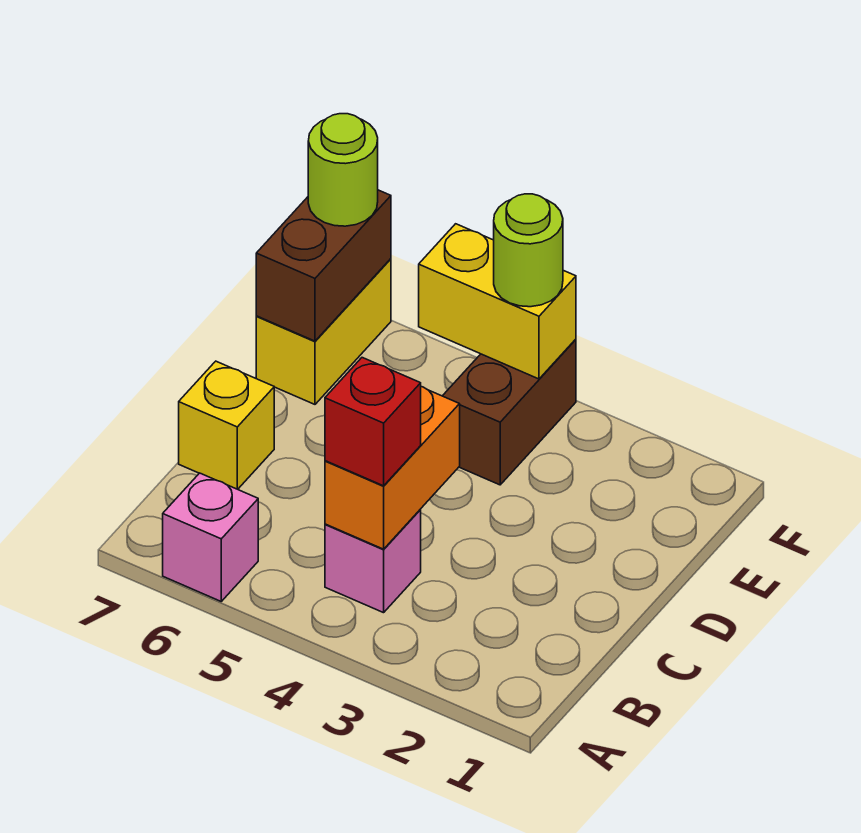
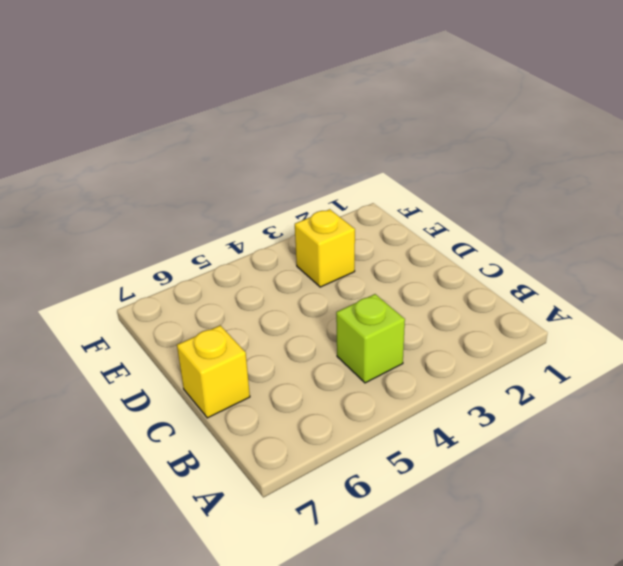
lime brick B4 level 1 -> pink brick B4 level 1
yellow brick E3 level 1 -> none
none -> pink brick A6 level 1
none -> brown brick E4:F4 level 1

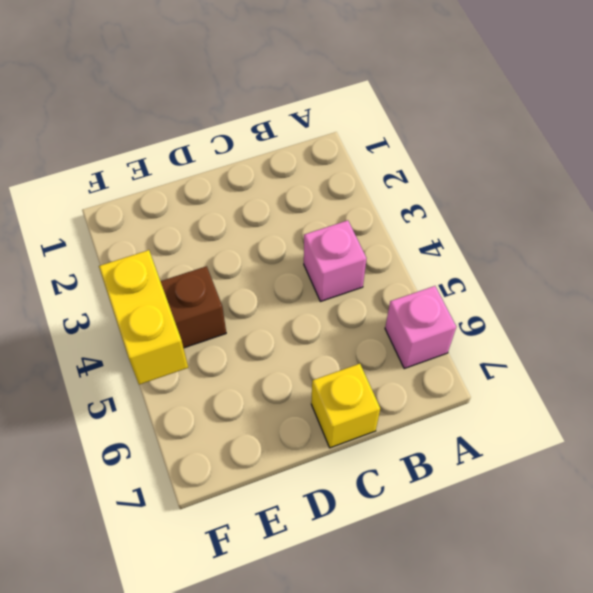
none -> yellow brick E7:F7 level 1
none -> orange brick B4:C4 level 2

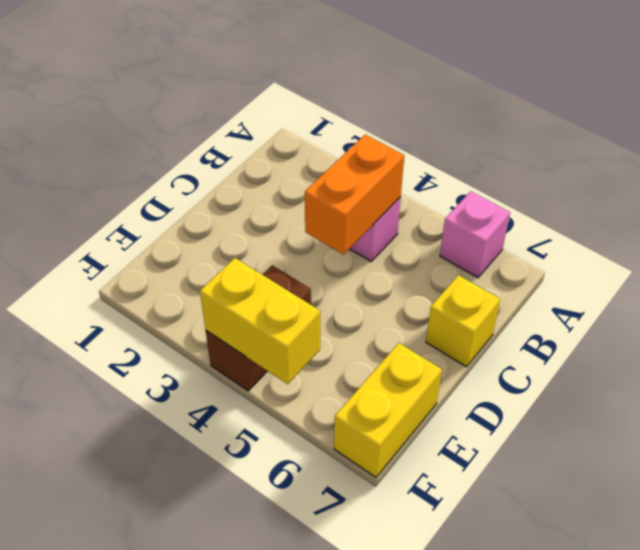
none -> brown brick E7:F7 level 2
none -> red brick B4 level 3

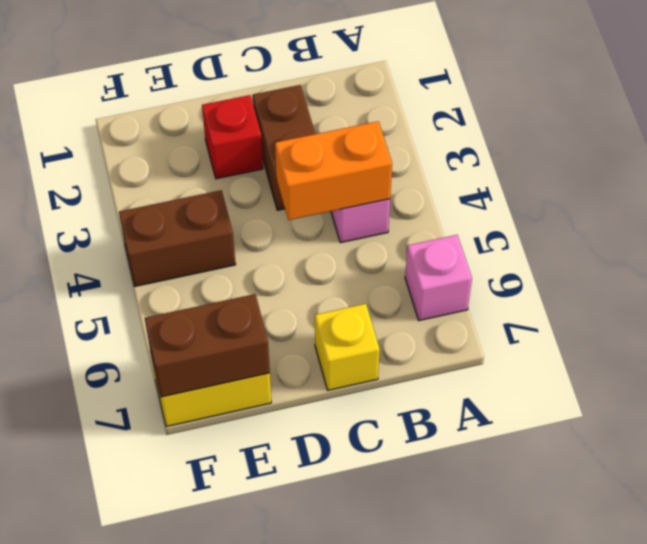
brown brick C2:C3 level 1 -> none
red brick D2 level 1 -> red brick B4 level 3
none -> yellow brick F4:F5 level 2
none -> lime round brick F4 level 3

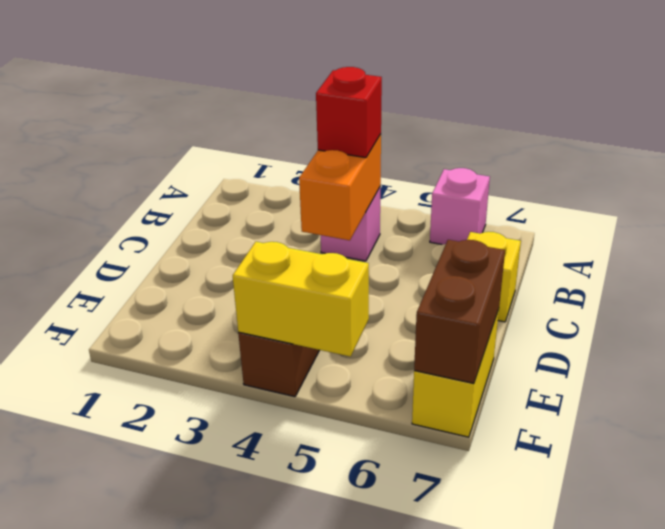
none -> lime round brick F4 level 3
none -> lime round brick F7 level 3

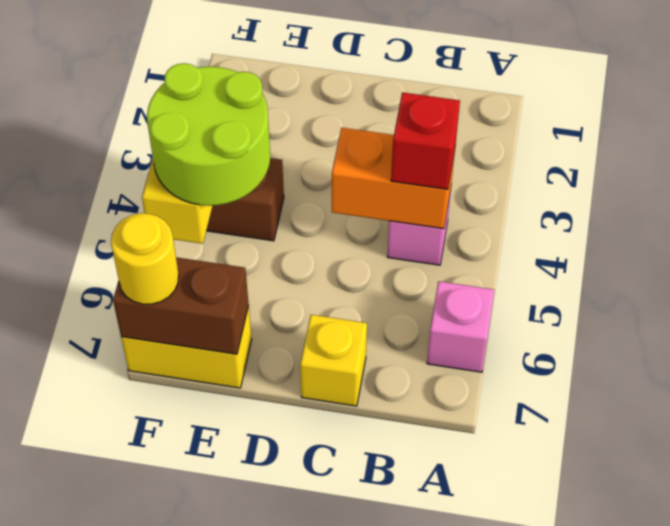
lime round brick E4:F5 level 3 -> lime round brick F4 level 3
yellow round brick F7 level 3 -> lime round brick F7 level 3

